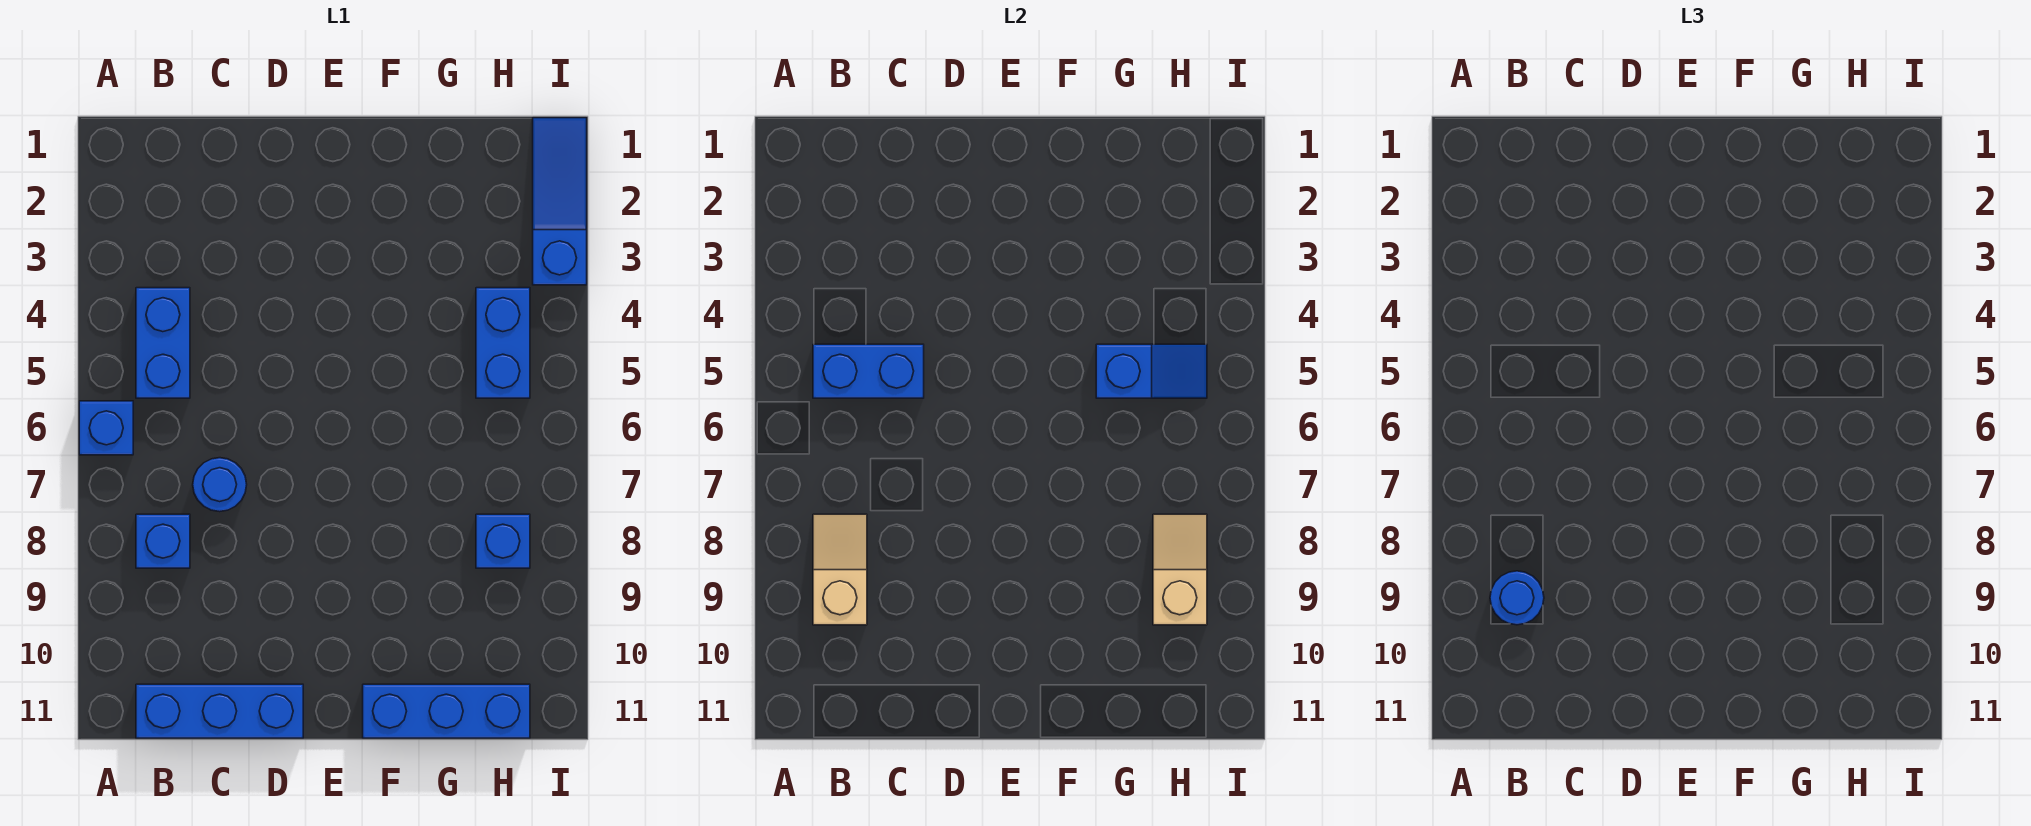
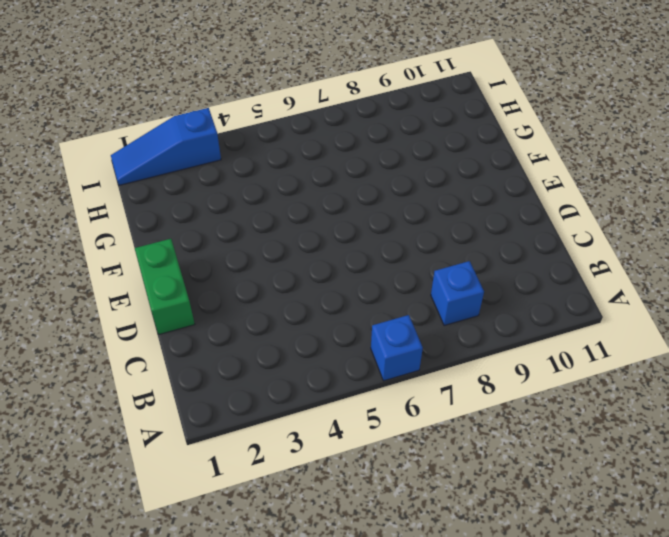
green brick D1:E1 level 1 -> none
none -> blue brick B4:B5 level 1
none -> blue brick B11:D11 level 1
none -> blue round brick C7 level 1

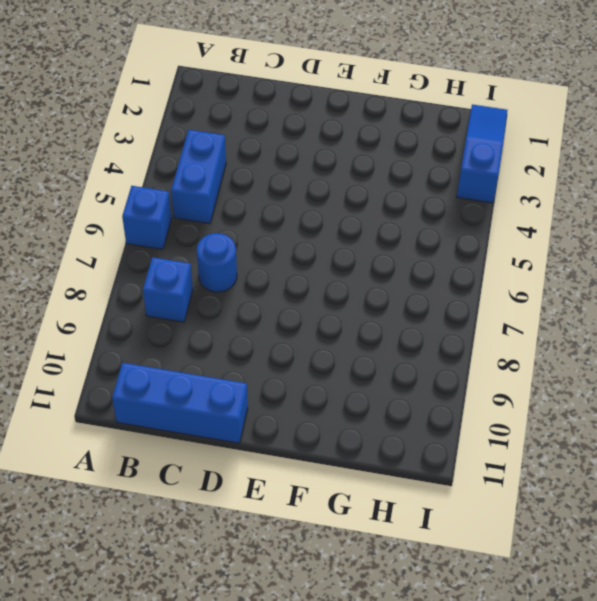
none -> blue brick F11:H11 level 1
none -> blue brick H4:H5 level 1
none -> blue brick H8 level 1

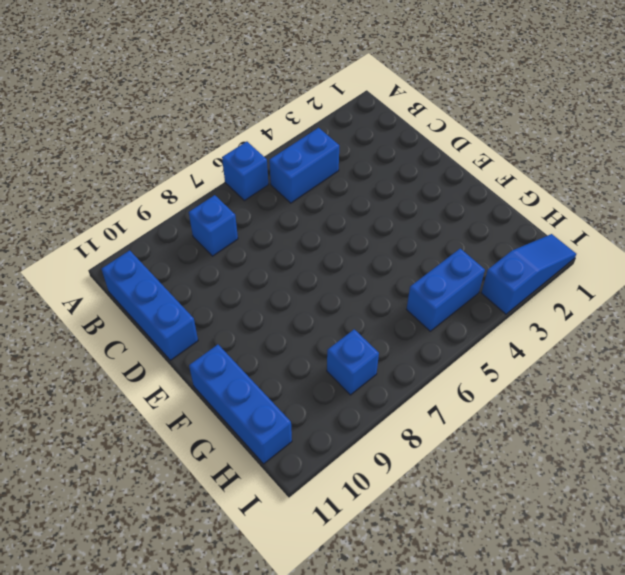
none -> blue round brick C7 level 1
none -> blue brick B5:C5 level 2
none -> tan slope B8:B9 level 2 top 9

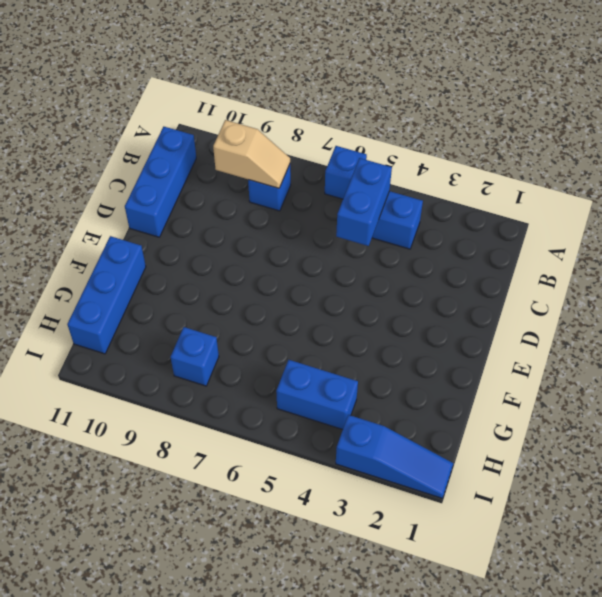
none -> blue round brick C7 level 1
none -> blue slope G5:H5 level 2 top G
none -> tan slope H8:H9 level 2 top 9

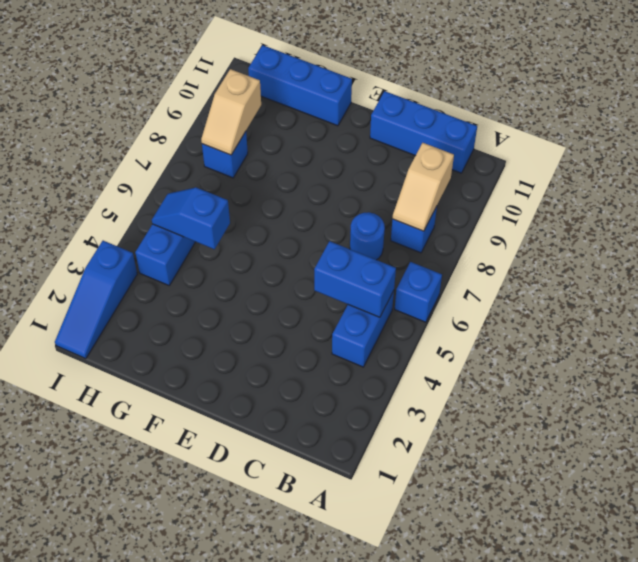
none -> blue round brick B9 level 3

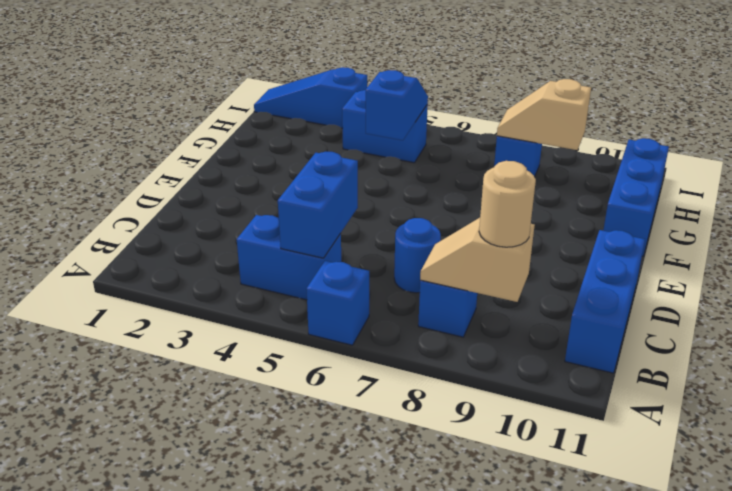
tan round brick B9 level 3 -> blue round brick B9 level 3

